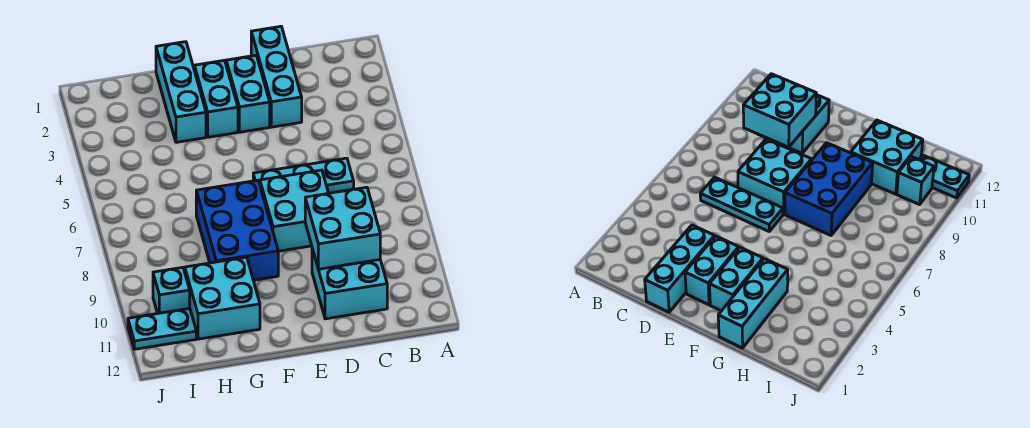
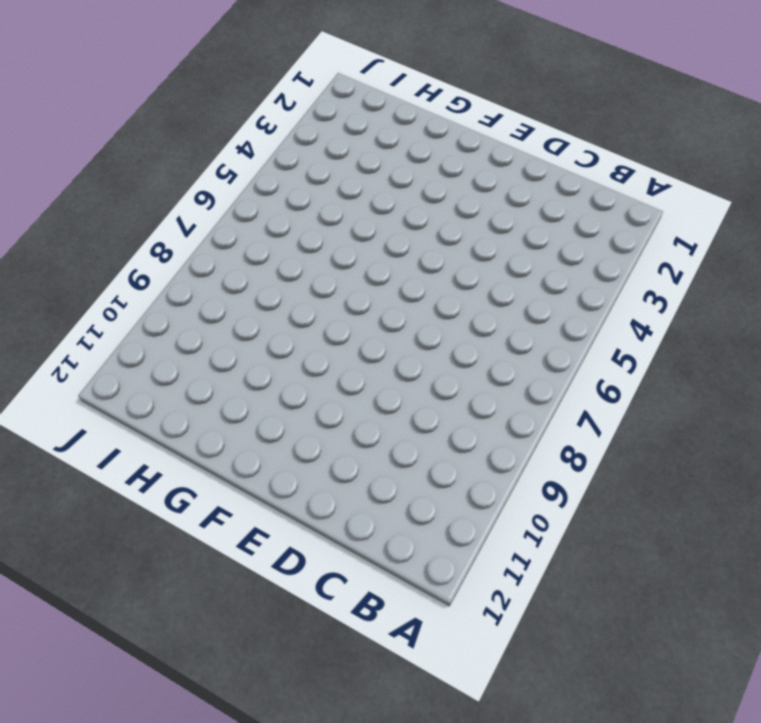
none -> cyan plate C6:E6 level 1
none -> cyan brick C10:D11 level 1
none -> cyan brick D1:D3 level 1

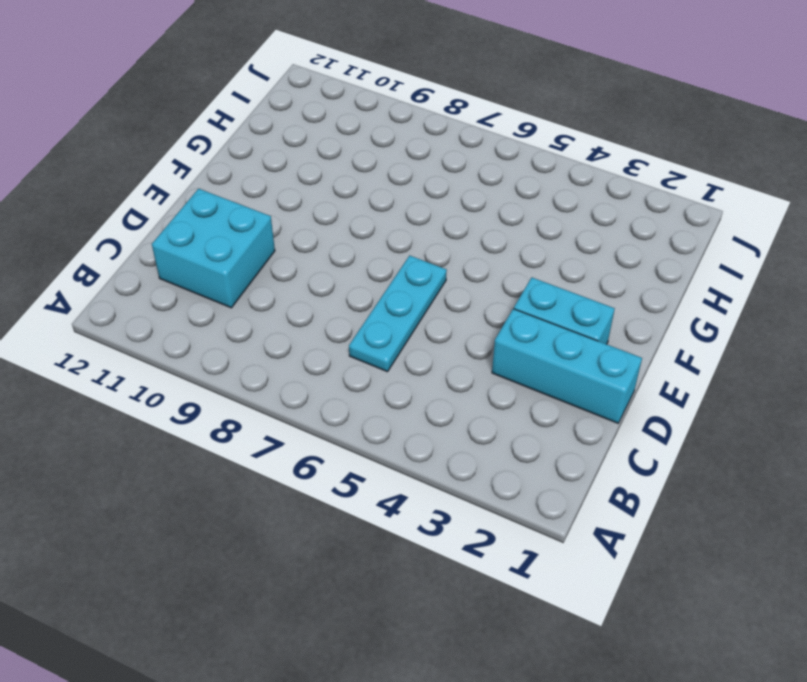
none -> cyan brick D7:E8 level 1
none -> cyan brick F2:F3 level 1
none -> blue brick F7:G9 level 1

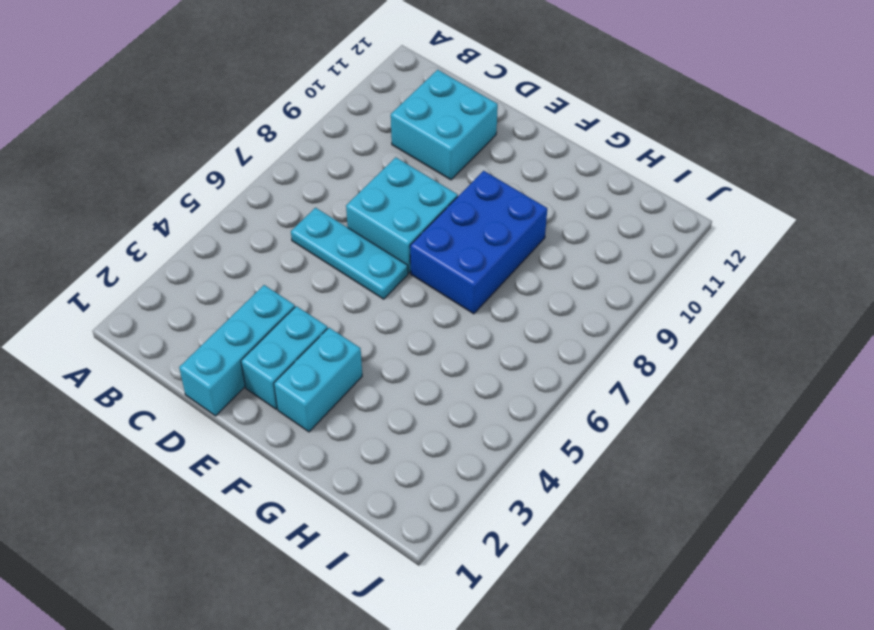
none -> cyan brick G1:G3 level 1
none -> cyan brick G10:H11 level 1
none -> cyan brick I10 level 1

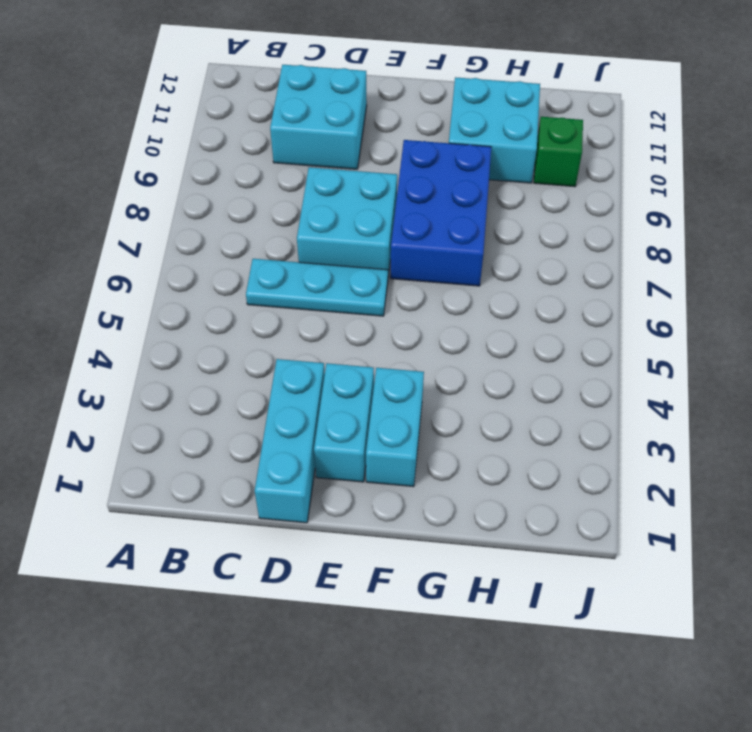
green brick I10 level 1 -> cyan brick I10 level 1
none -> cyan brick G1:G3 level 1
none -> cyan plate I11:J11 level 1
none -> cyan brick C9:D10 level 2

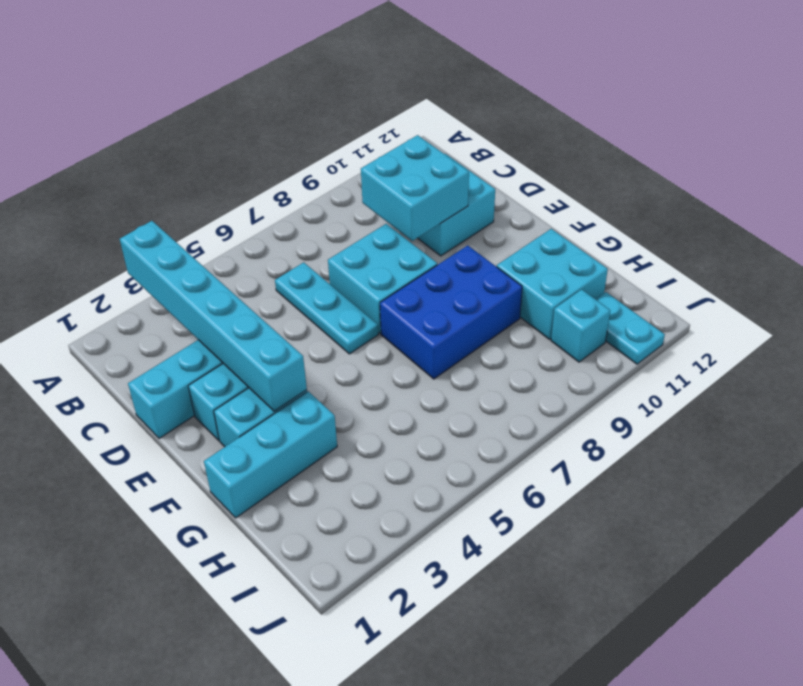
cyan brick A3:F3 level 2 -> none

